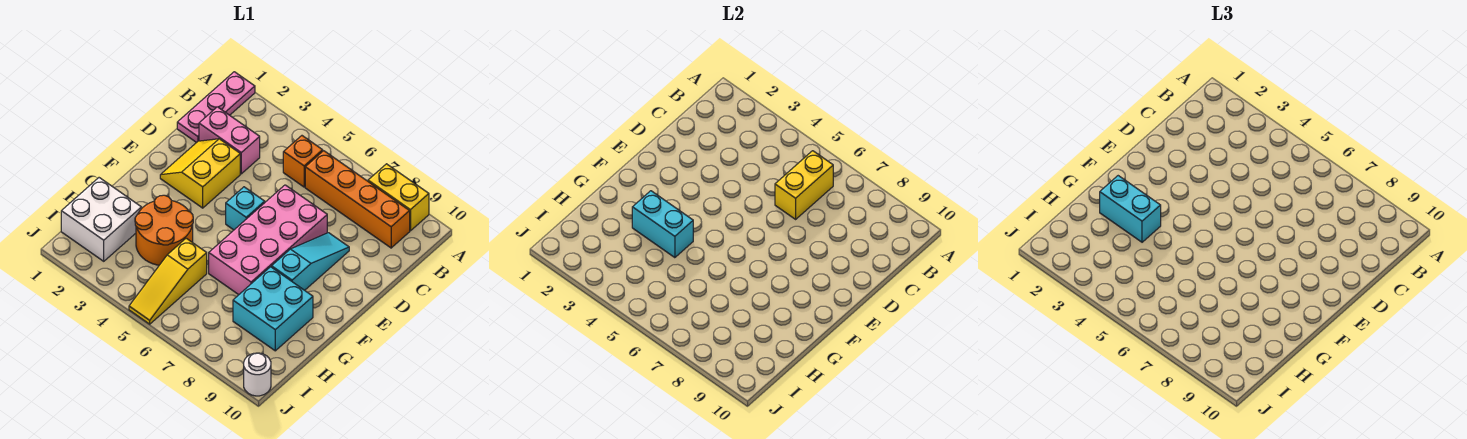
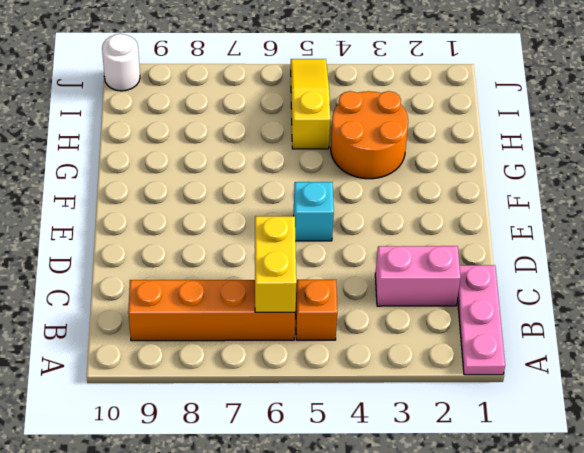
none -> yellow brick A8:A9 level 1
none -> yellow slope D2:E3 level 1 top 3
none -> pink brick D6:G7 level 1

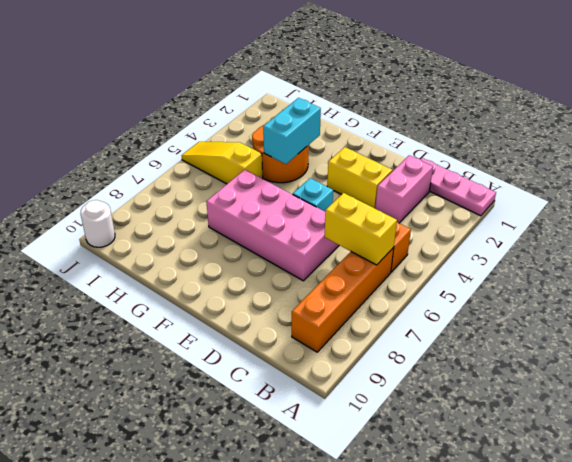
none -> yellow brick A8:A9 level 1
none -> cyan slope D8:F8 level 1 top F
none -> cyan brick G8:H9 level 1

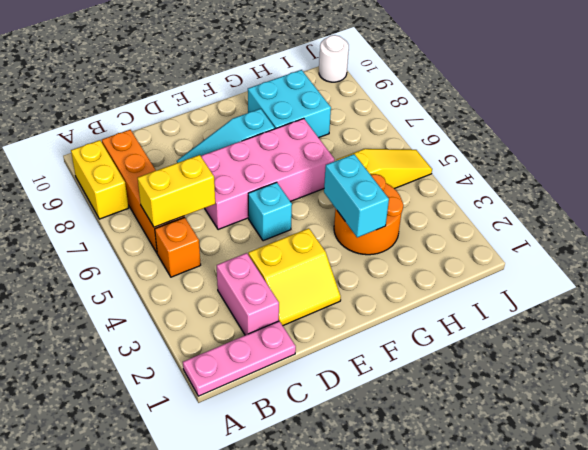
none -> white brick H1:I2 level 1
none -> cyan brick G2:G3 level 3

